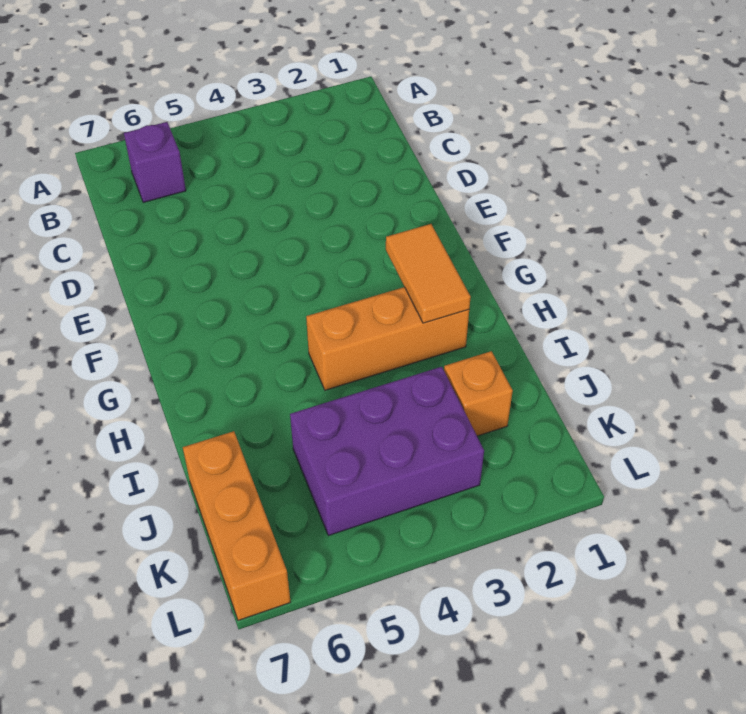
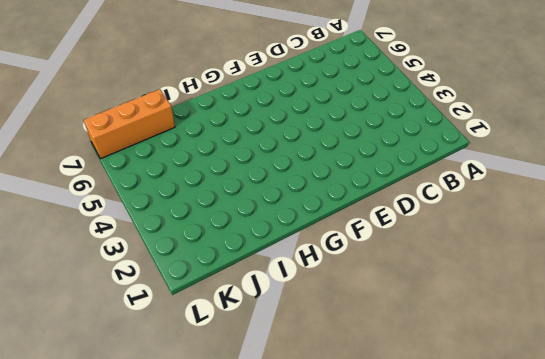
none -> purple brick B6 level 1
none -> orange brick H2:H4 level 1

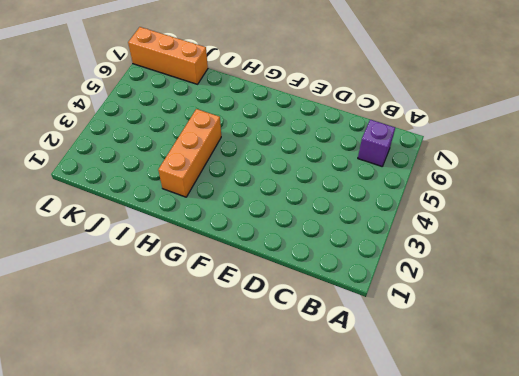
none -> orange brick J2 level 1
none -> purple brick J3:K5 level 1

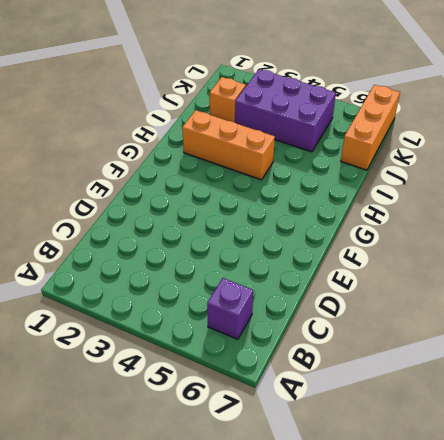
none -> orange tile G2:H2 level 2

